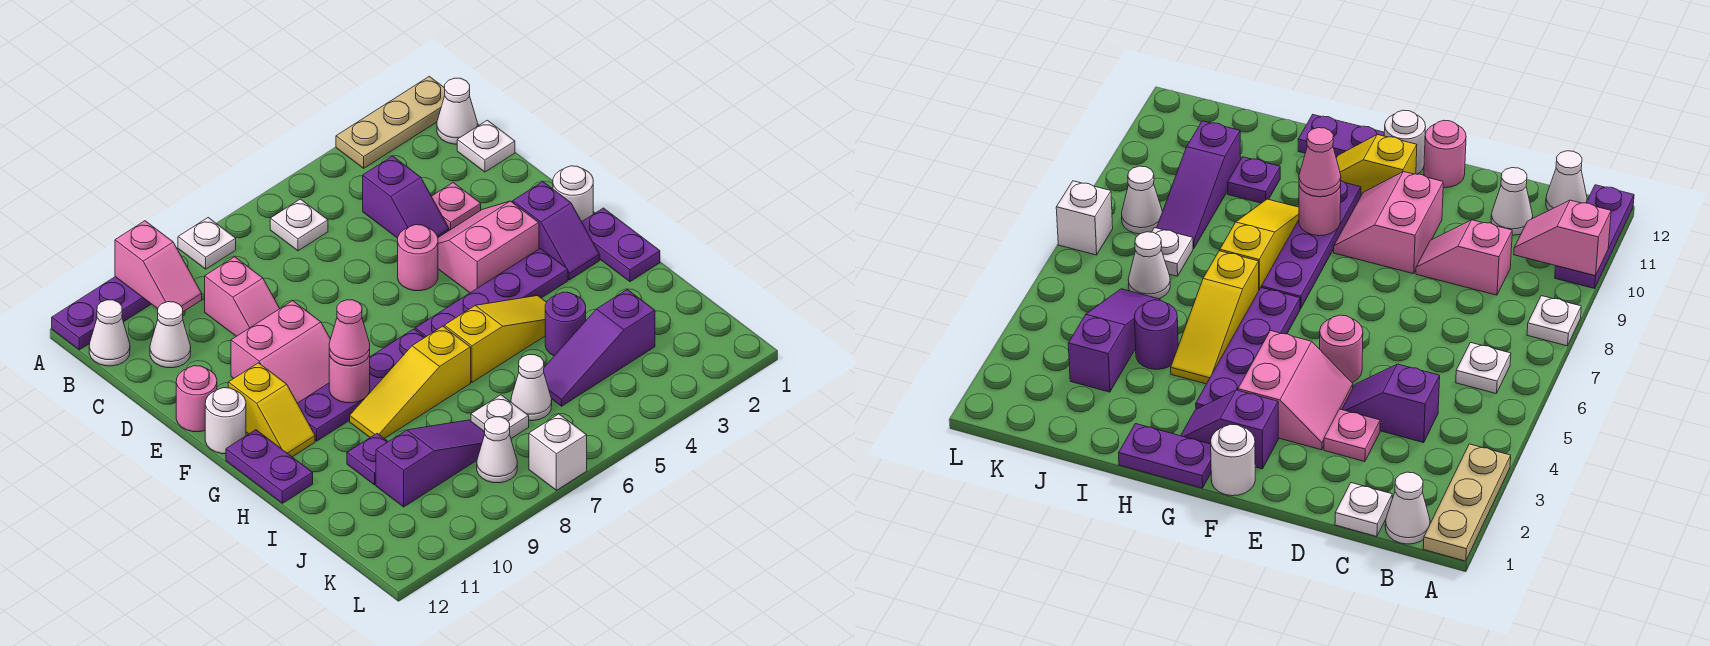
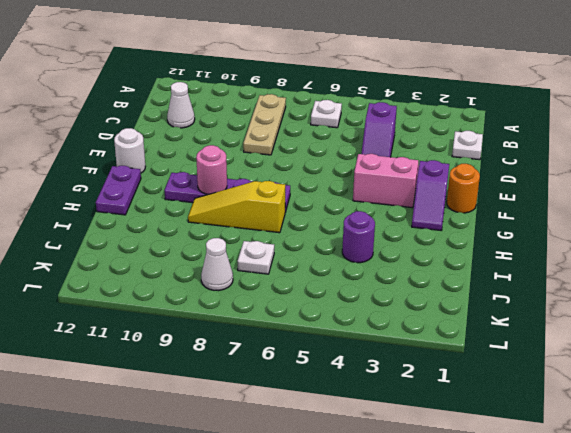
tan plate B8:D8 level 1 -> tan plate A1:A3 level 1
orange round brick F1 level 1 -> white round brick F1 level 1
none -> white plate A8 level 1
none -> purple plate A10:A12 level 1
none -> white cone B1 level 1
none -> white cone B12 level 1

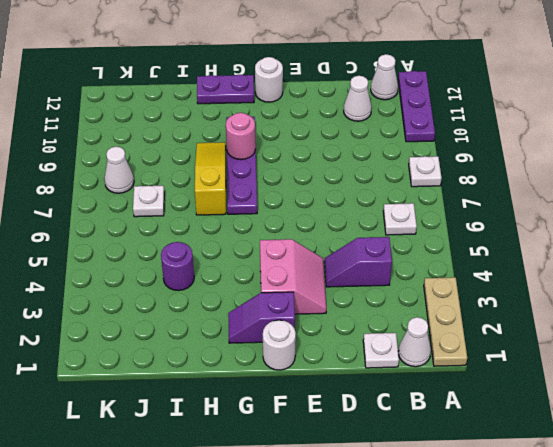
none -> pink slope C9:D9 level 1 top C
none -> pink plate D3 level 1
none -> pink round brick E5 level 1
none -> pink slope E9:F10 level 1 top E

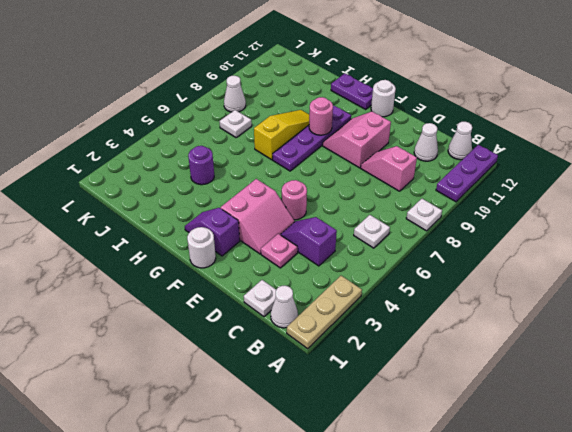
none -> pink round brick E12 level 1
none -> yellow slope F11:G11 level 1 top F
none -> purple plate G1:H1 level 1
none -> purple plate G3:G6 level 1

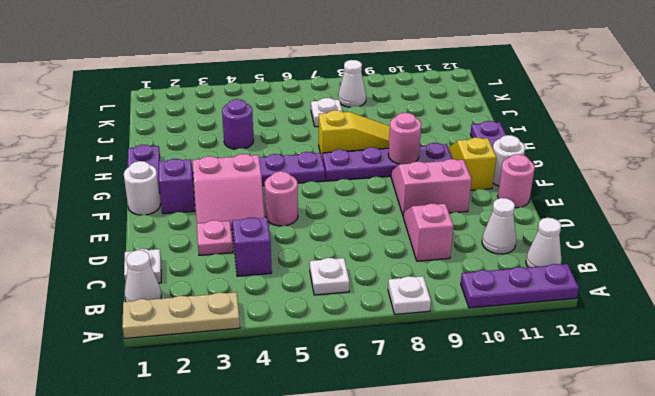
none -> yellow slope H4:H6 level 1 top 6
none -> purple plate I10 level 1
none -> purple slope J3:J5 level 1 top 3
none -> white cone J6 level 1

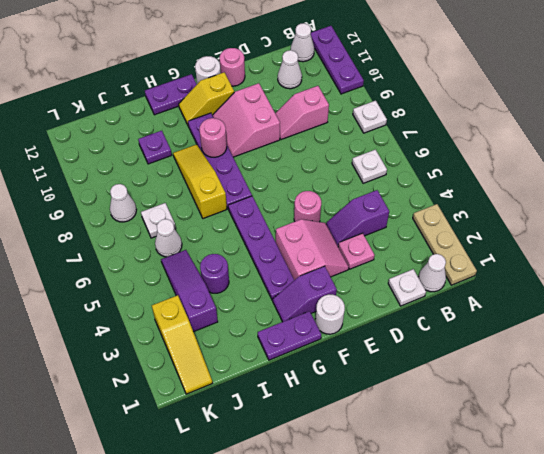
yellow slope K1:K3 level 1 top 3 -> yellow slope H4:H6 level 1 top 6
none -> purple slope J8:J10 level 1 top 10
none -> white brick L7 level 1
none -> pink slope A10:B10 level 2 top A
none -> pink cone G9 level 3

